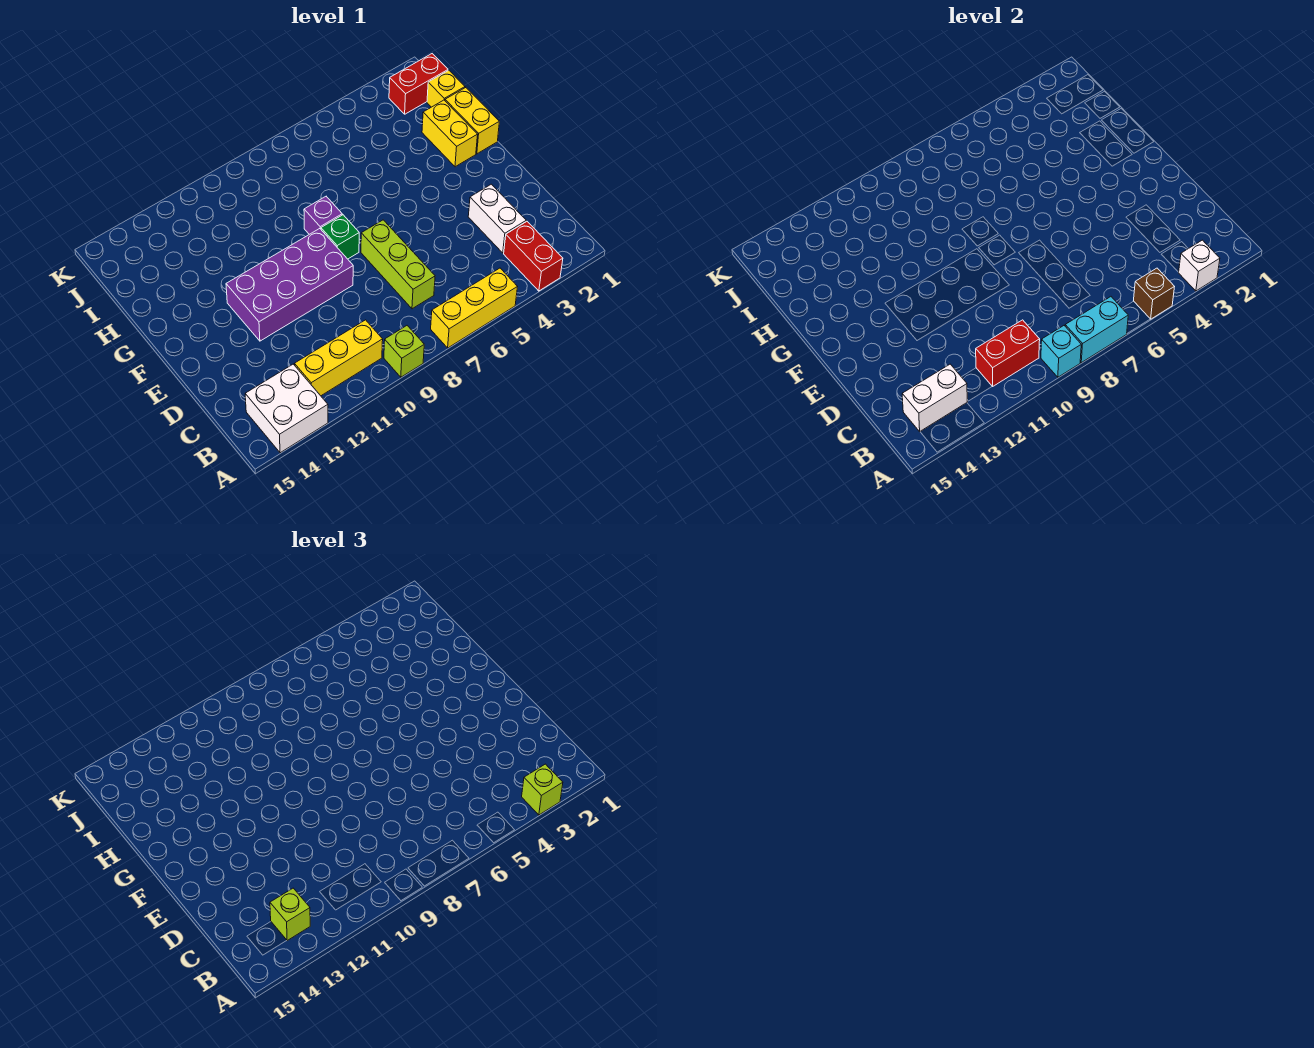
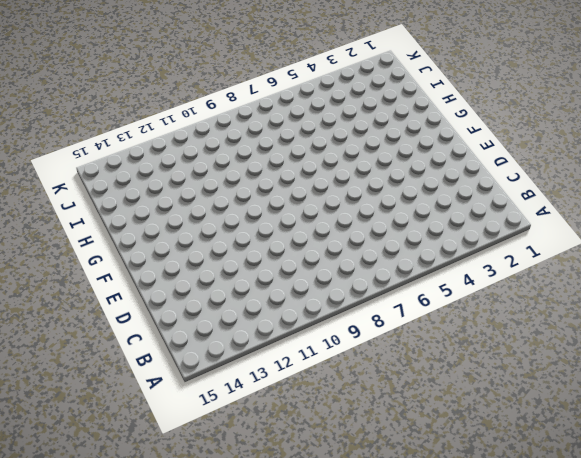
none -> red brick A3:B3 level 1
none -> yellow brick A5:A7 level 1
none -> lime brick A9 level 1

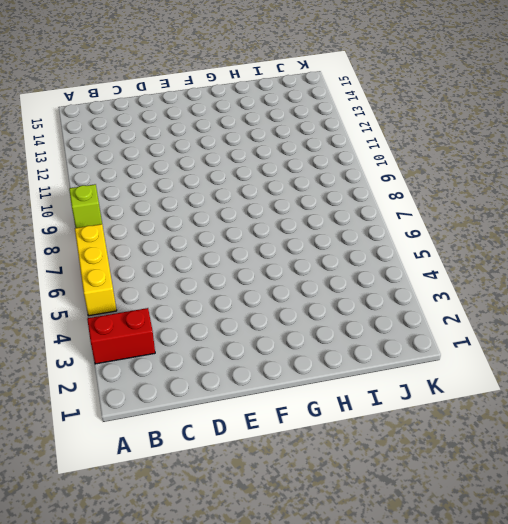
none -> white brick A13:B14 level 1
none -> yellow brick B10:B12 level 1
none -> white brick C3:D3 level 1

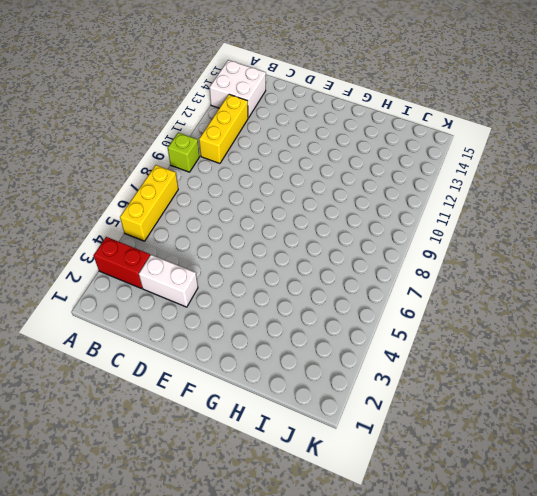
none -> lime brick C7:E7 level 1
none -> purple brick E9:F12 level 1
none -> green brick F8 level 1

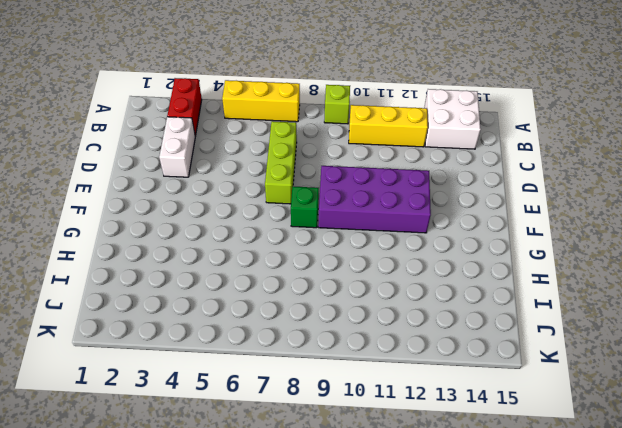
none -> yellow brick G1:H1 level 1
none -> yellow brick G2:H2 level 1
none -> purple brick G8 level 1

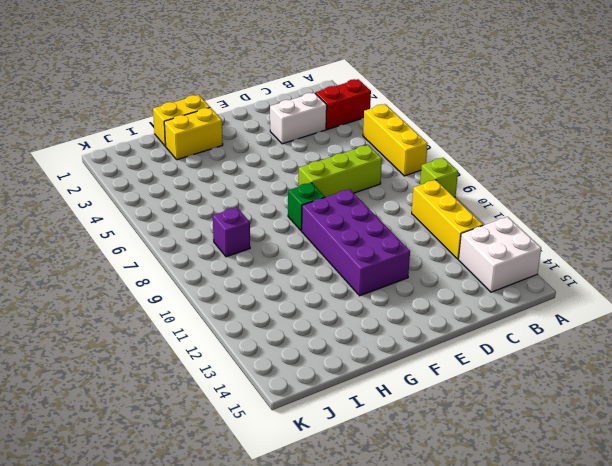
purple brick I8 level 1 -> purple brick G8 level 1
none -> yellow brick I1 level 1
none -> red brick J1:J2 level 1
none -> white brick A3 level 2

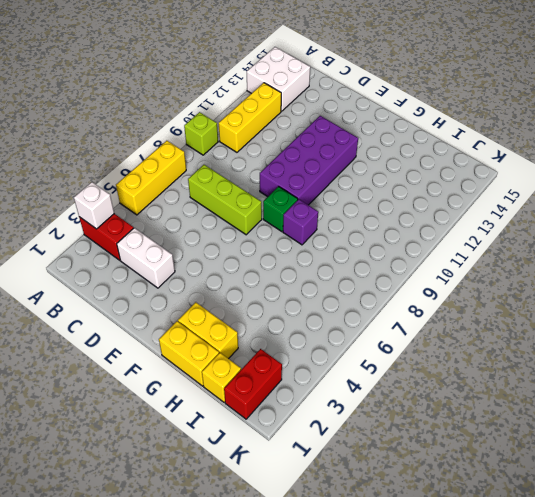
none -> brown brick A5 level 2
none -> cyan brick A7:A8 level 2
none -> cyan brick A9 level 2

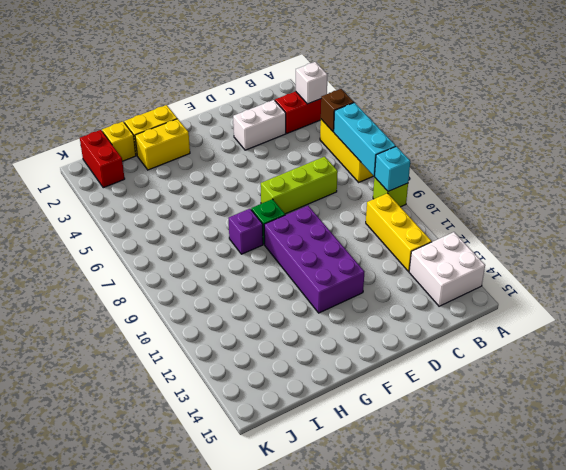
cyan brick A6:A8 level 2 -> cyan brick A7:A8 level 2
none -> red brick B10:B11 level 2
none -> white brick B13:B14 level 2
none -> lime brick A3 level 3

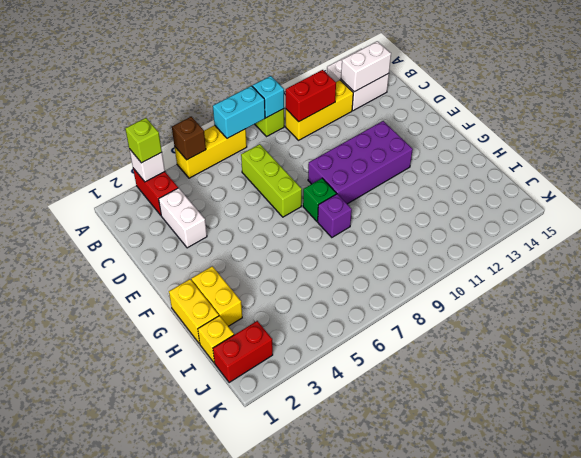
none -> lime brick B13 level 3

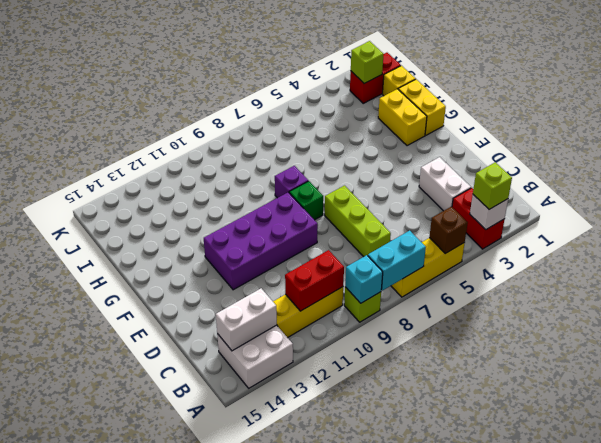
lime brick J2 level 2 -> lime brick B13 level 3

